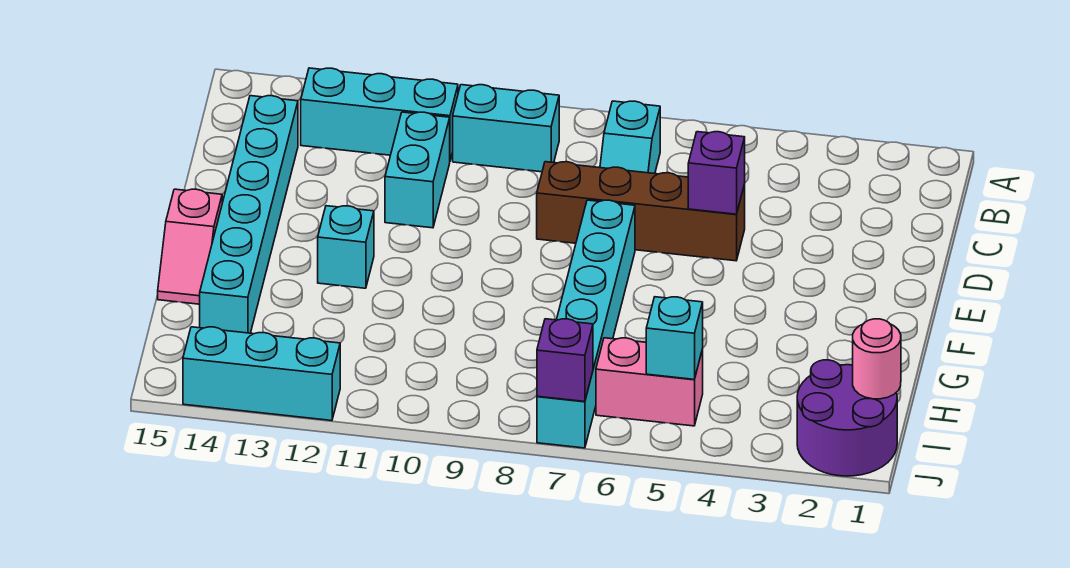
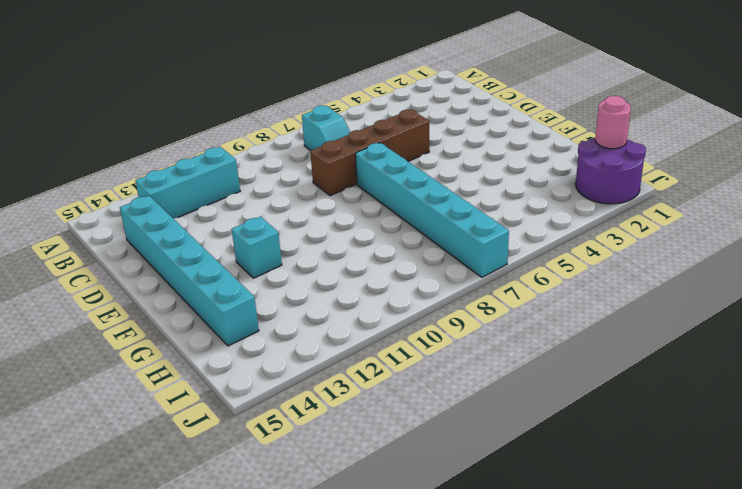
none -> cyan brick B9:B10 level 1
none -> cyan brick C11:D11 level 1
none -> pink slope F15:G15 level 1 top F

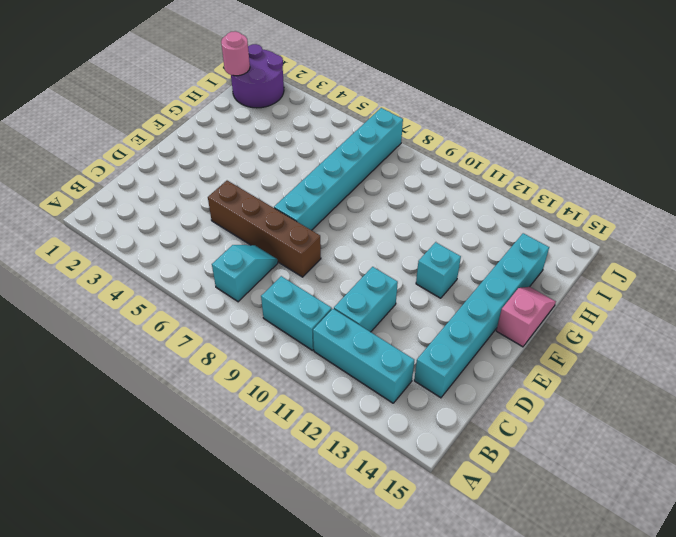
none -> pink brick I5:I6 level 1
none -> cyan brick J12:J14 level 1
none -> purple brick D5 level 2

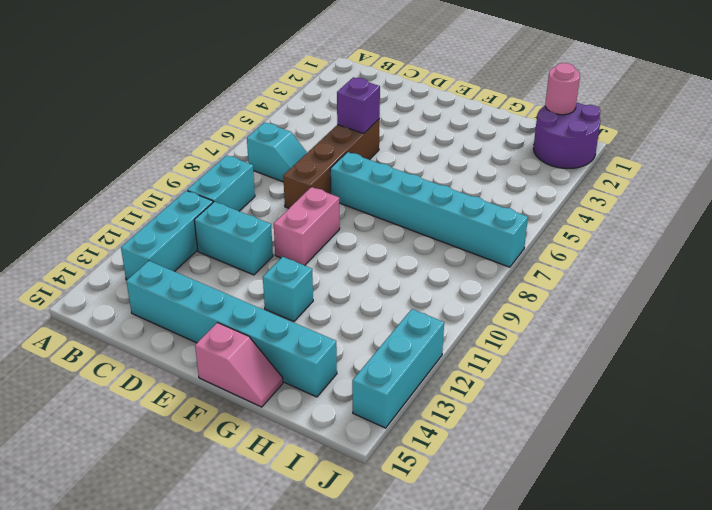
pink brick E9:E10 level 1 -> pink brick I5:I6 level 1
none -> cyan brick I5 level 2
none -> purple brick J7 level 2

